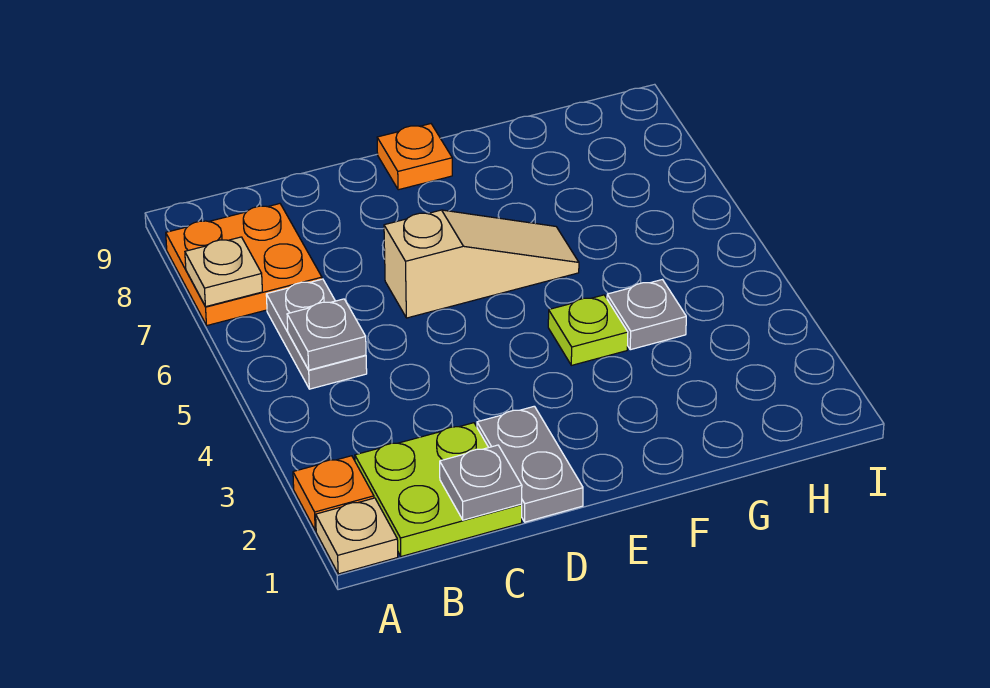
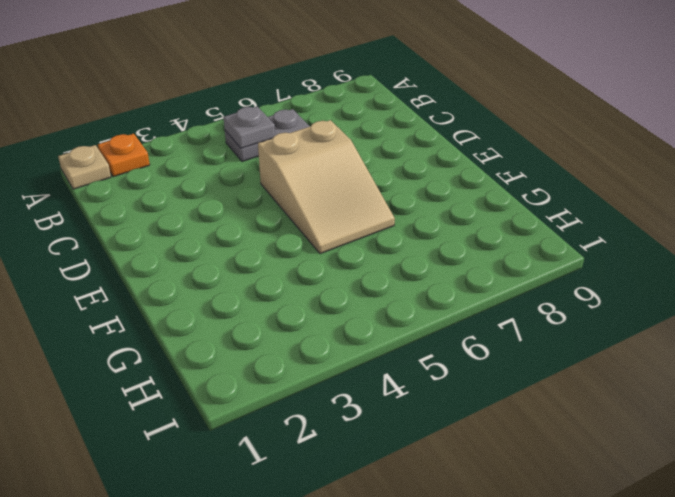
tan slope D5:F6 level 1 top D -> tan slope D6:F6 level 1 top D
none -> orange plate A7:B8 level 1
none -> lime plate B1:C2 level 1
none -> grey plate D1:D2 level 1

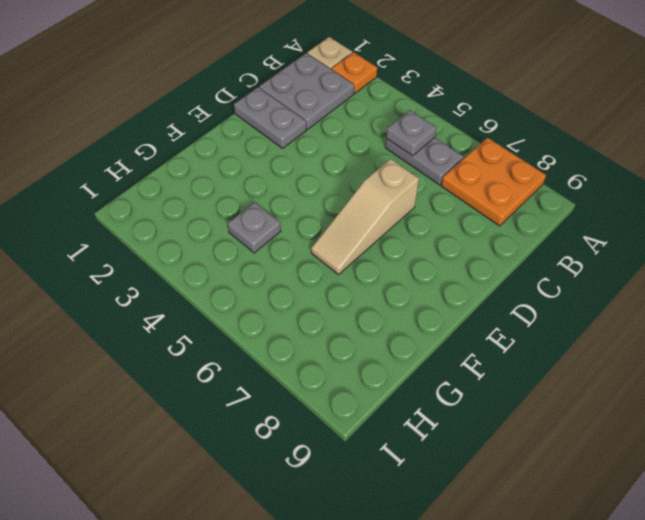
grey plate B1:C2 level 1 -> lime plate B1:C2 level 1
none -> orange plate E9 level 1
none -> lime plate F4 level 1
none -> tan plate A7 level 2

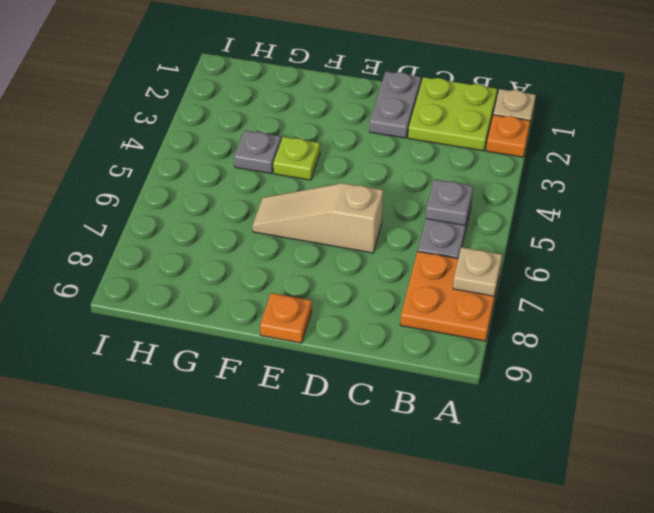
none -> grey plate C1 level 2

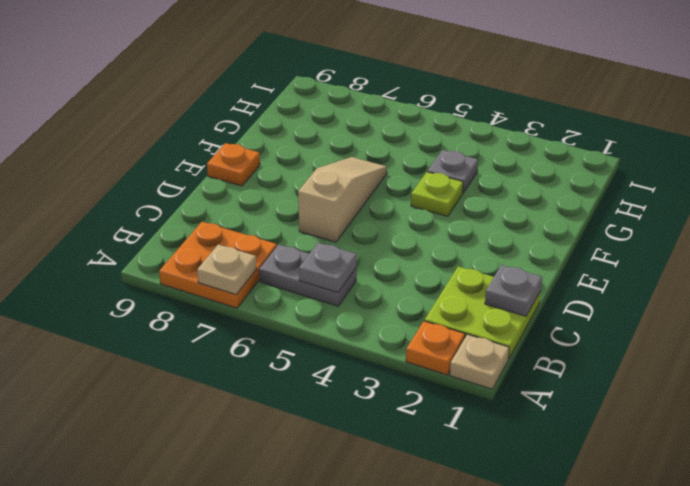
none -> grey plate D1:D2 level 1

